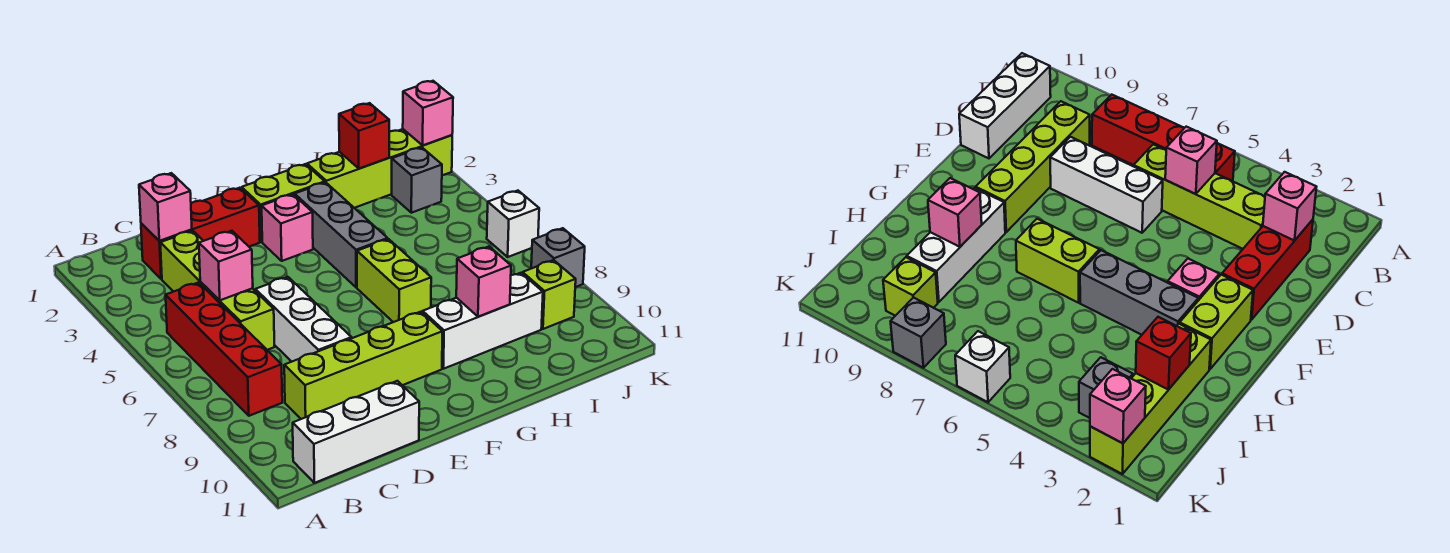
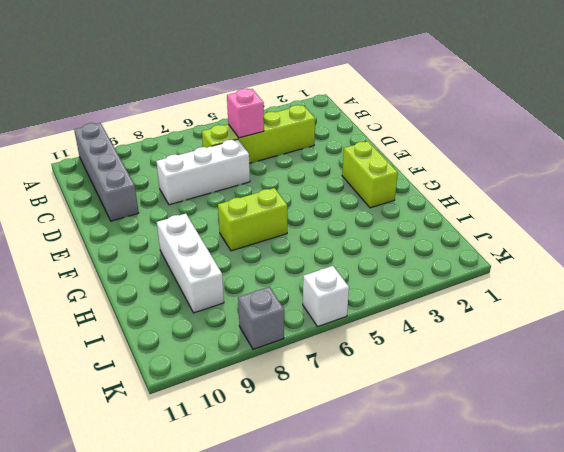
grey brick A10:D10 level 1 -> none
none -> red brick B5:B8 level 1
none -> white brick B11:D11 level 1
none -> red brick C2:E2 level 1

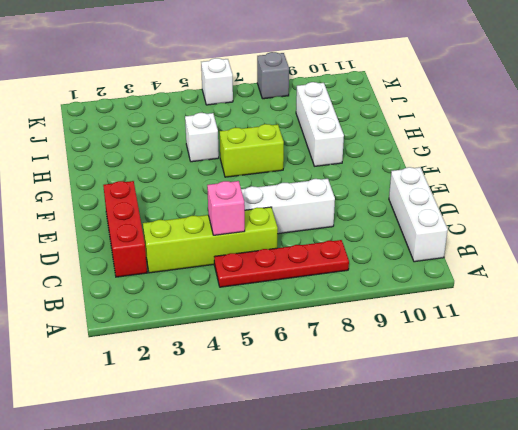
red plate B5:B8 level 1 -> red brick B5:B8 level 1
white brick H5 level 1 -> none
none -> lime brick C9:F9 level 1
none -> lime brick F2:G2 level 1
none -> pink brick F3 level 1

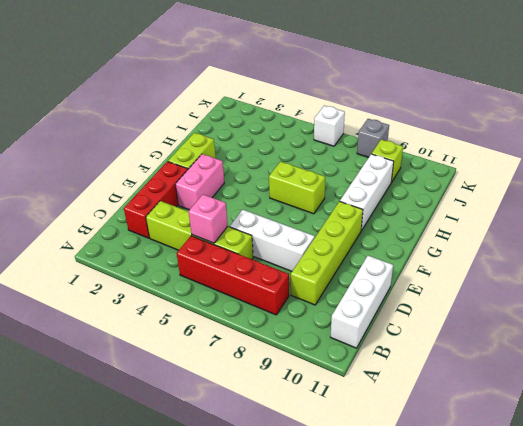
pink brick E3:F3 level 1 -> pink brick F3 level 1
none -> grey brick G3:G5 level 1
none -> lime brick H2:K2 level 1
none -> grey brick J3 level 1

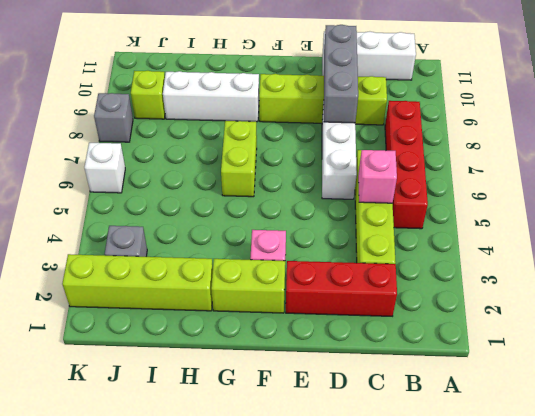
grey brick D8:D10 level 2 -> grey brick G3:G5 level 1
none -> pink brick C2 level 2
none -> pink brick H9 level 2
none -> red brick I2 level 2

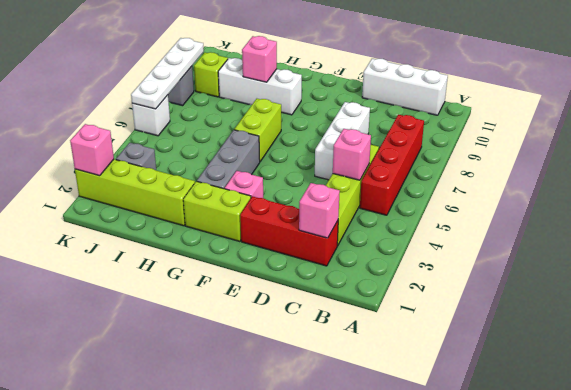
white plate K6:K9 level 2 -> none
none -> lime brick C9:F9 level 1
none -> red brick I2 level 2

